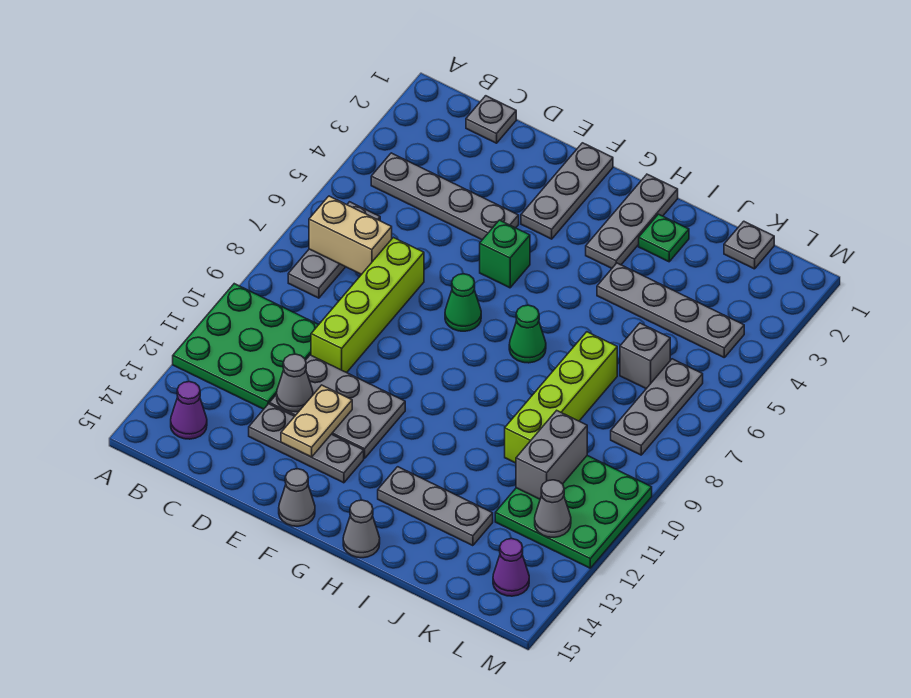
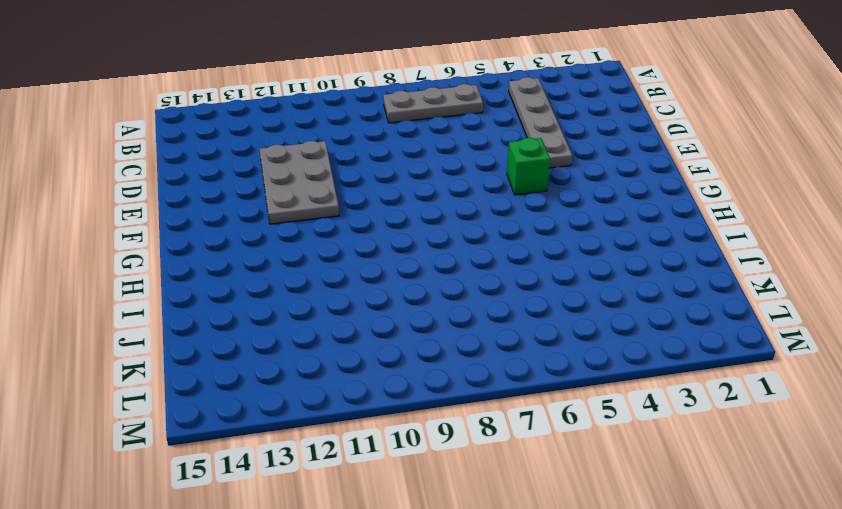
none -> green plate A10:C12 level 1
none -> purple cone B14 level 1
none -> grey plate C1 level 1

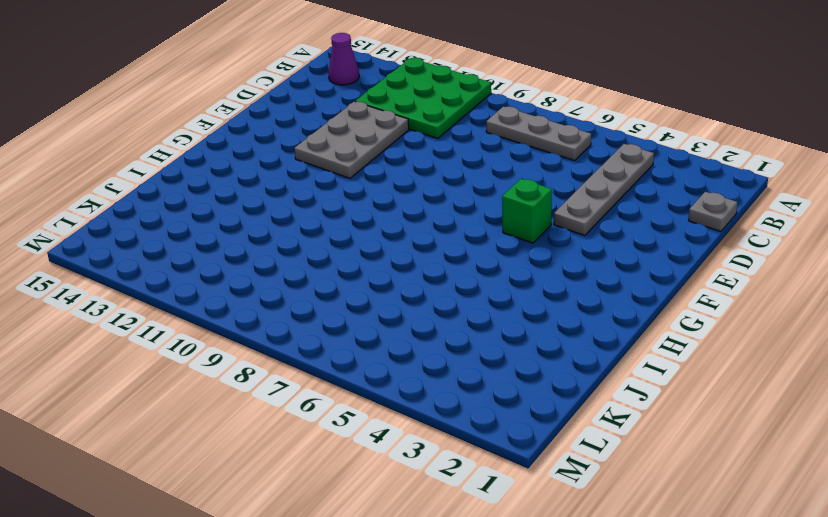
none -> lime brick D7:D10 level 1
none -> grey plate D13:F13 level 1
none -> grey plate F1:F3 level 1

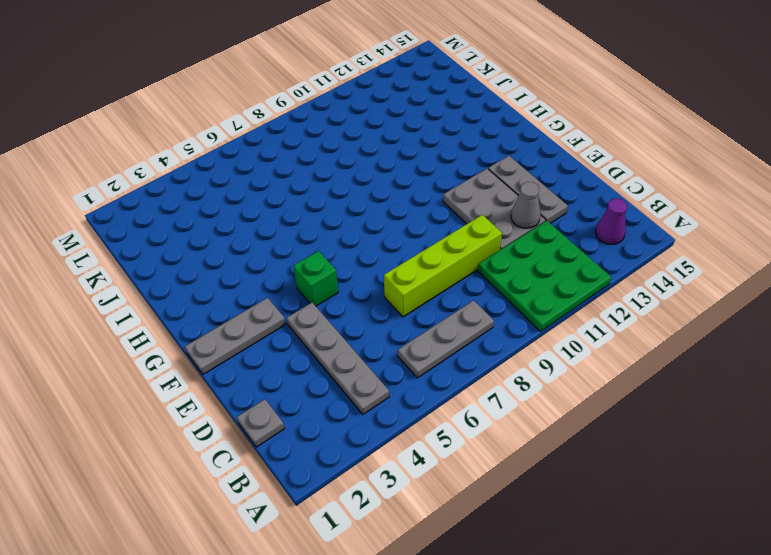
none -> green cone F7 level 1
none -> grey cone F15 level 1
none -> grey plate H1:H3 level 1

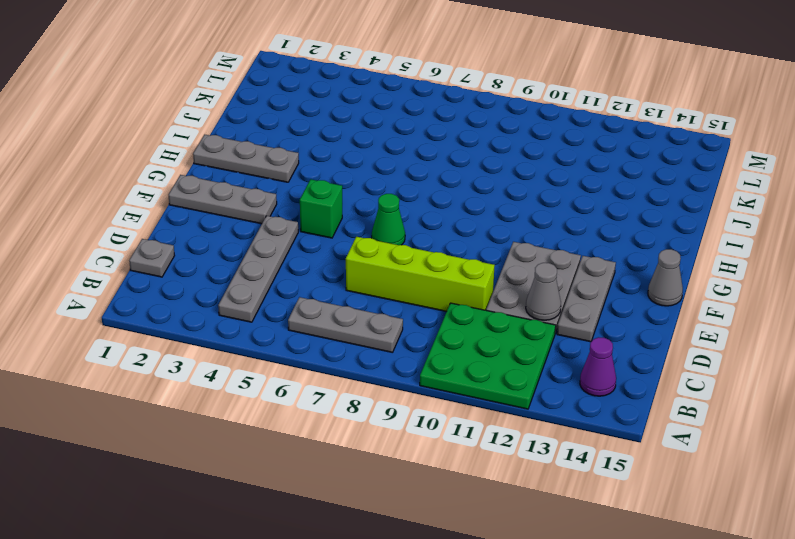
none -> green cone H7 level 1
none -> grey plate H13:J13 level 1
none -> grey cone H15 level 1

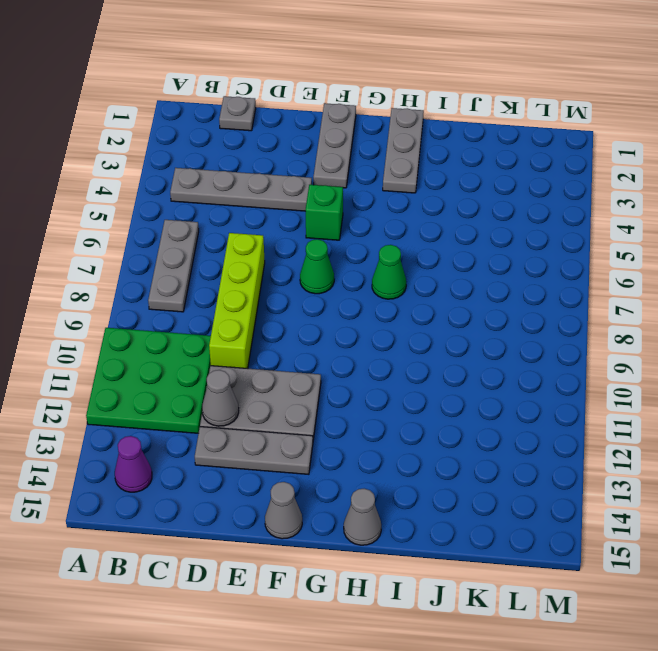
none -> grey plate H13:J13 level 1
none -> green plate I2 level 1
none -> grey plate I4:L4 level 1

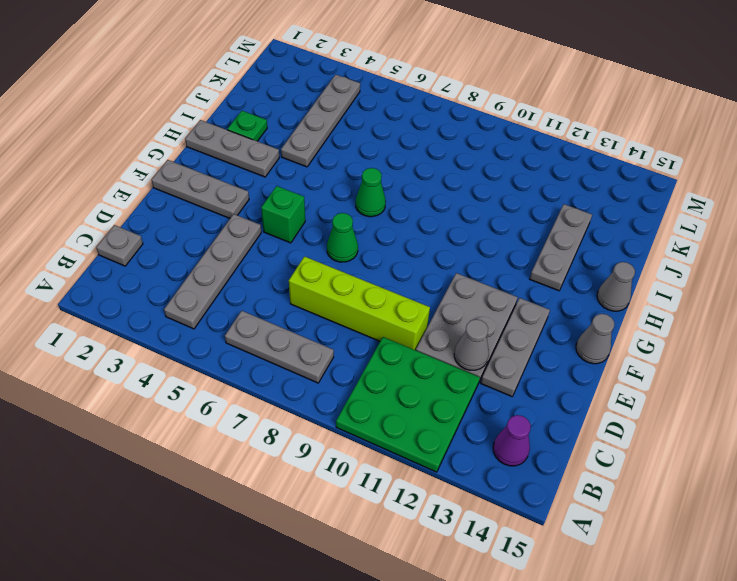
none -> lime brick J7:J10 level 1
none -> grey plate K1 level 1
none -> grey brick K6 level 1

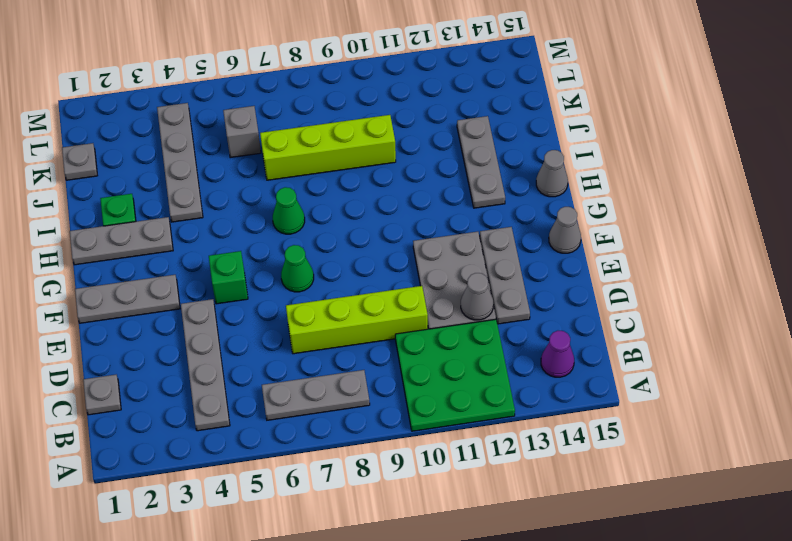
none -> green plate K10:M12 level 1
none -> grey plate L6:L8 level 1
none -> purple cone L14 level 1

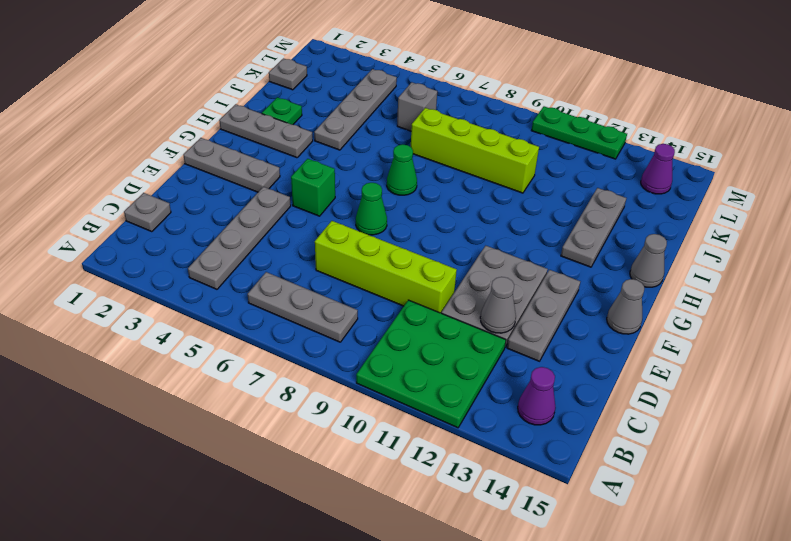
green plate M10:M12 level 1 -> green plate K10:M12 level 1
none -> grey plate L6:L8 level 1
none -> tan brick B7:C7 level 2
none -> tan plate E12:E13 level 2

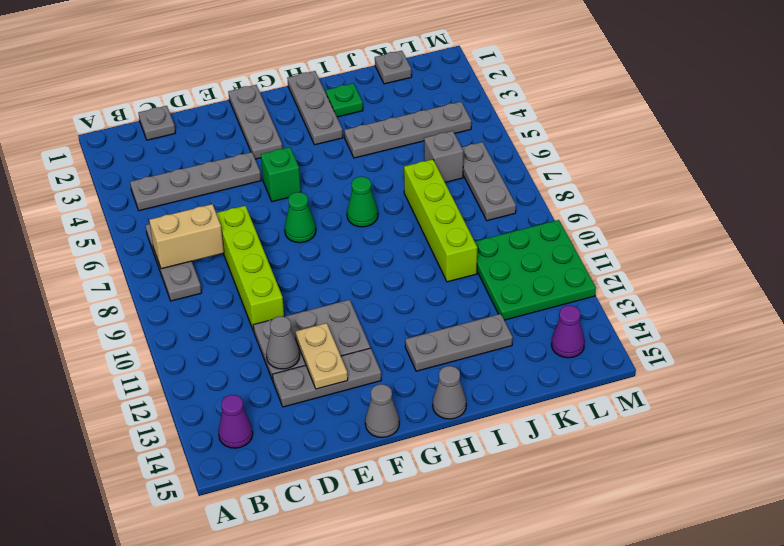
none -> green plate A10:C12 level 1
none -> grey brick K10:K11 level 2
none -> grey cone L12 level 2

